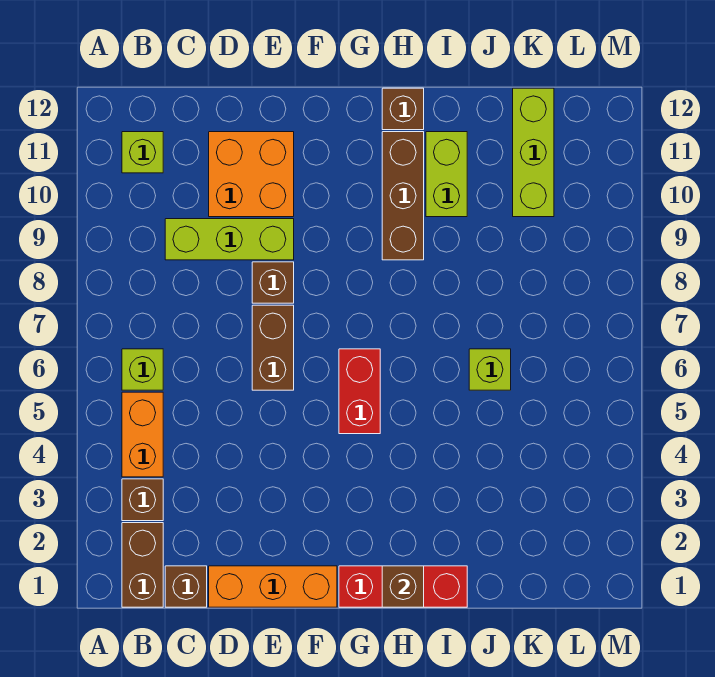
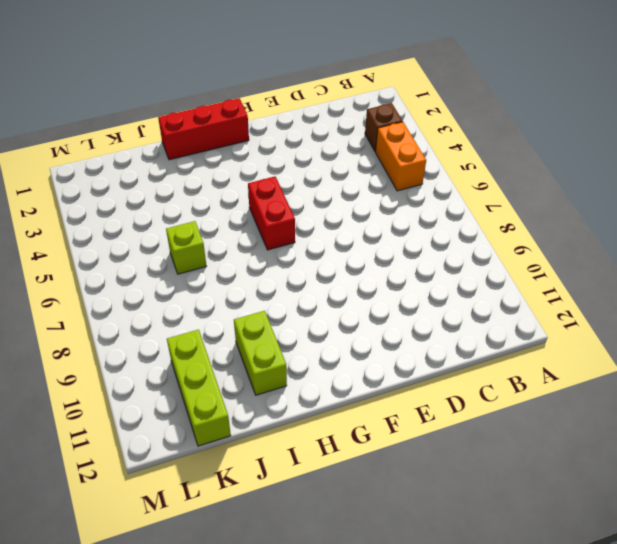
none -> brown brick B1:B2 level 1
none -> lime brick B6 level 1
none -> lime brick B11 level 1

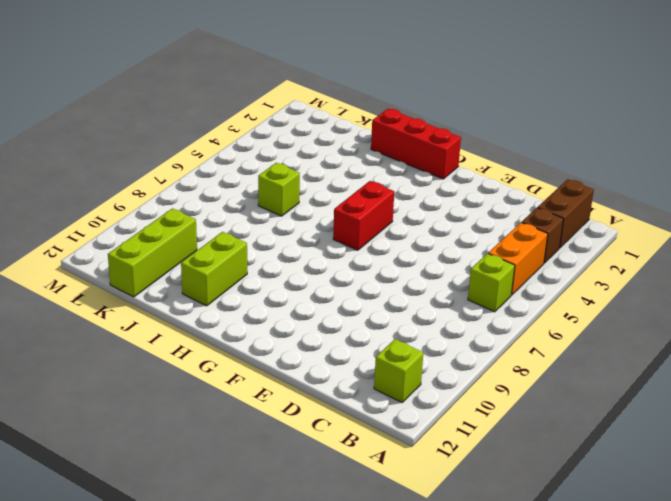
none -> brown brick C1 level 1
none -> lime brick C9:E9 level 1
none -> orange brick D1:F1 level 1

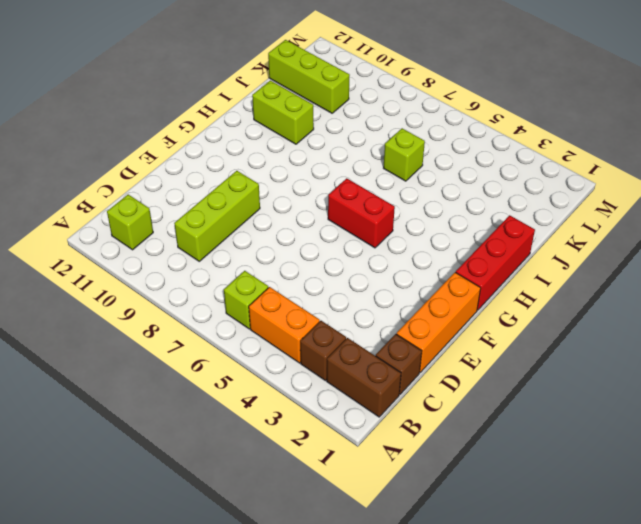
none -> orange brick D10:E11 level 1
none -> brown brick E6:E7 level 1
none -> brown brick E8 level 1

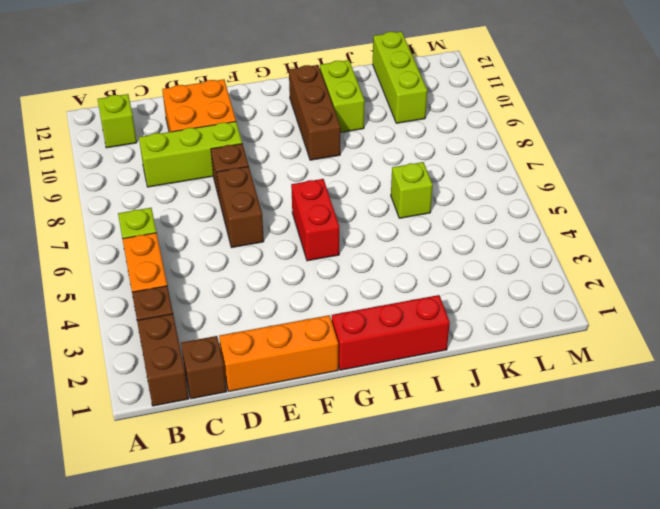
none -> brown brick H12 level 1
none -> brown brick H1 level 2

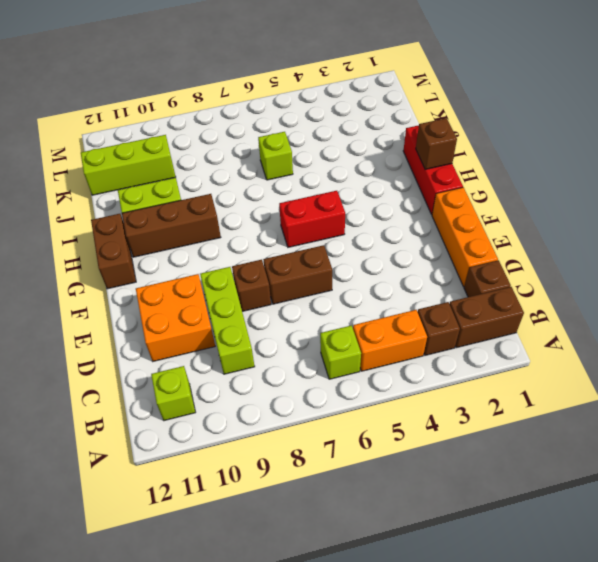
brown brick G12:H12 level 1 -> brown brick H12 level 1

